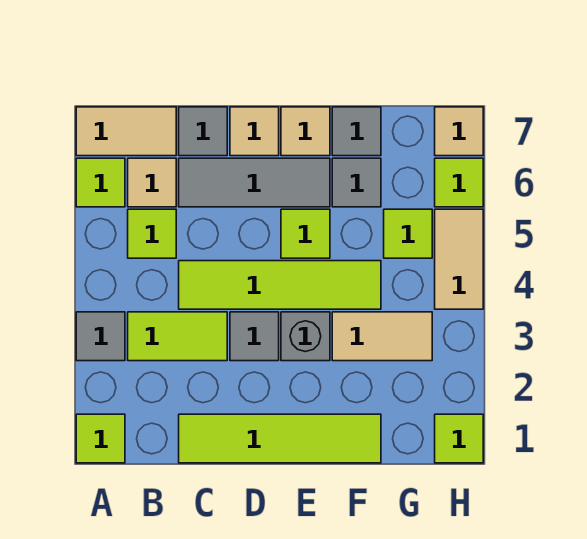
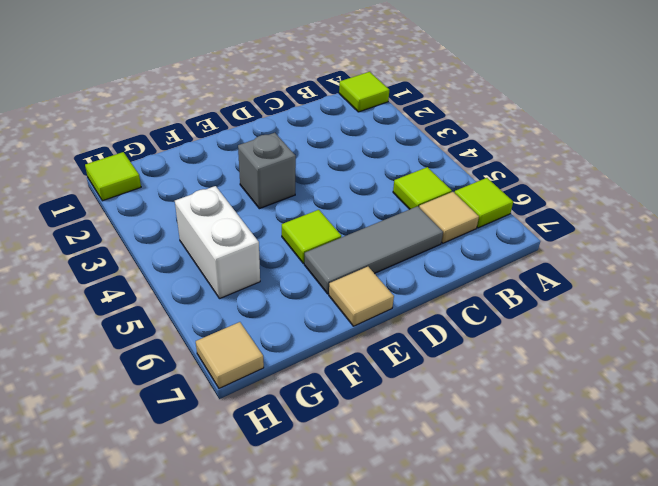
white brick G4:G5 level 1 -> lime tile G5 level 1
none -> grey tile A3 level 1
none -> tan tile A7:B7 level 1
none -> lime tile B3:C3 level 1

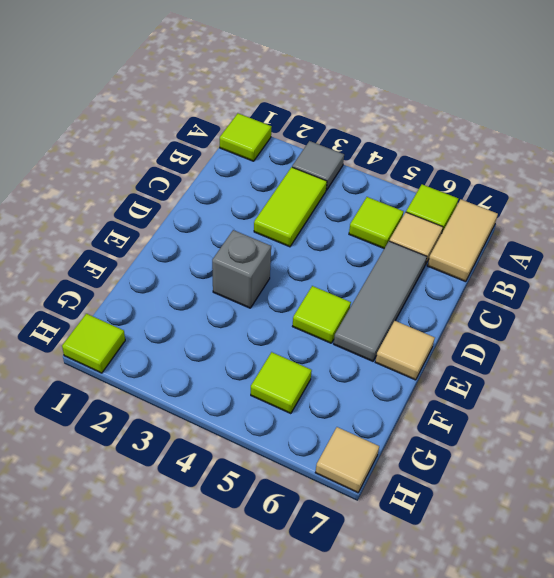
none -> lime tile C1:F1 level 1
none -> lime tile C4:F4 level 1
none -> grey tile C7 level 1

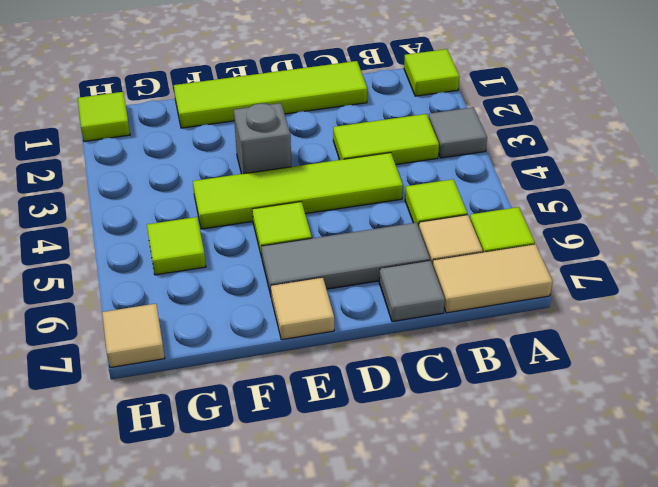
none -> grey tile D3 level 1
none -> tan tile D7 level 1
none -> tan tile F3:G3 level 1

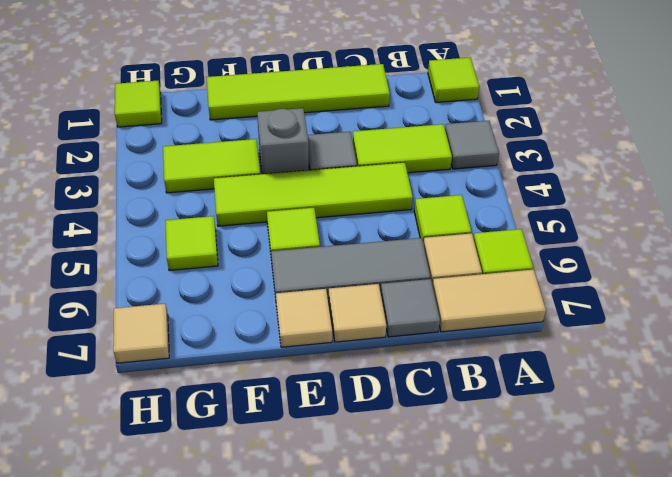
lime tile F3:G3 level 1 -> tan tile F3:G3 level 1
none -> grey tile F6 level 1
none -> grey tile F7 level 1
none -> tan tile H4:H5 level 1

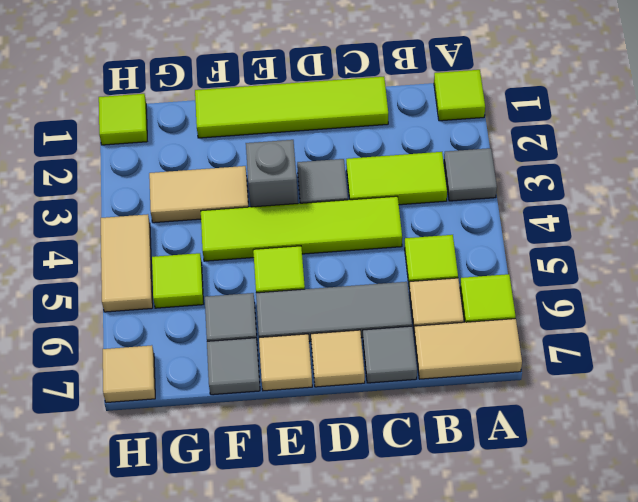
none -> lime tile H6 level 1

